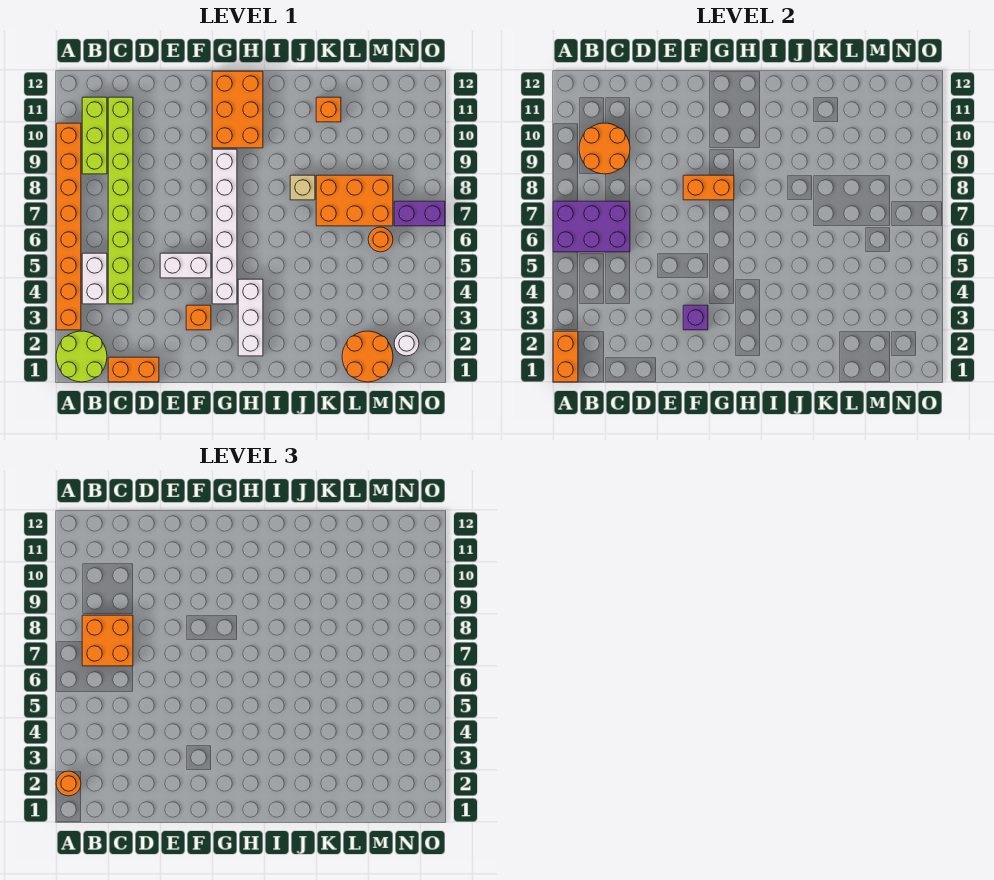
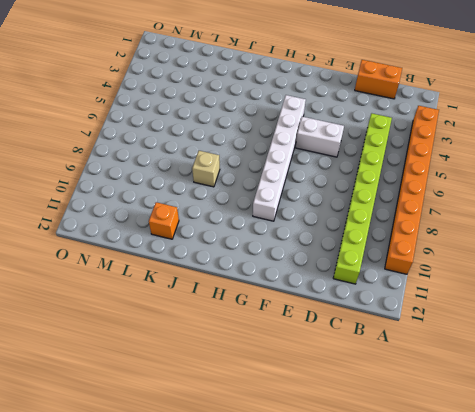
none -> lime round brick A1:B2 level 1
none -> white brick B4:B5 level 1
none -> lime brick B9:B11 level 1

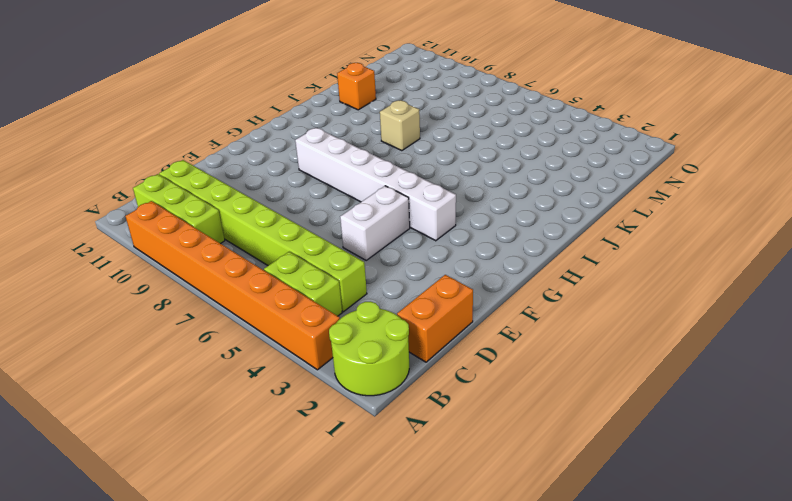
lime brick B4:B5 level 1 -> white brick B4:B5 level 1
none -> orange brick F3 level 1
none -> orange brick G10:H12 level 1
none -> white brick H2:H4 level 1

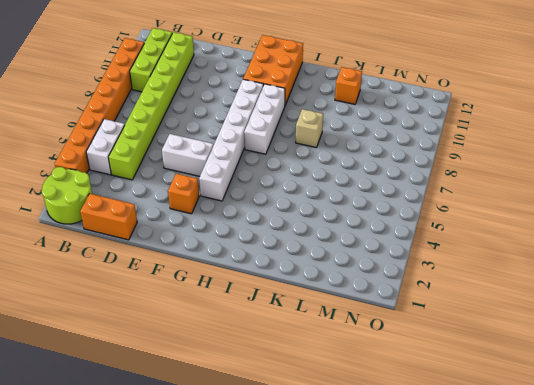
white brick H7:H9 level 1 -> white brick H2:H4 level 1
none -> orange brick K7:M8 level 1
none -> orange round brick L1:M2 level 1
none -> orange round brick M6 level 1

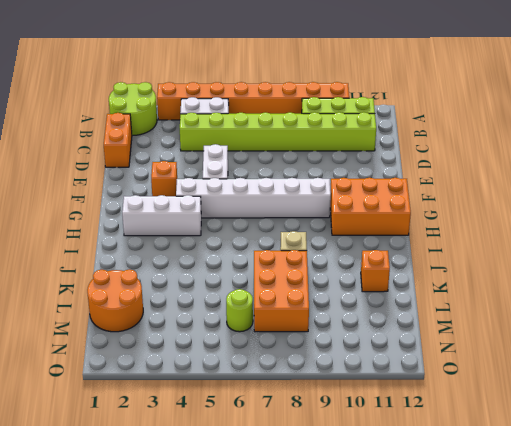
lime round brick M6 level 1 -> orange round brick M6 level 1
none -> white round brick N2 level 1
none -> purple brick N7:O7 level 1
none -> orange brick A1:A2 level 2

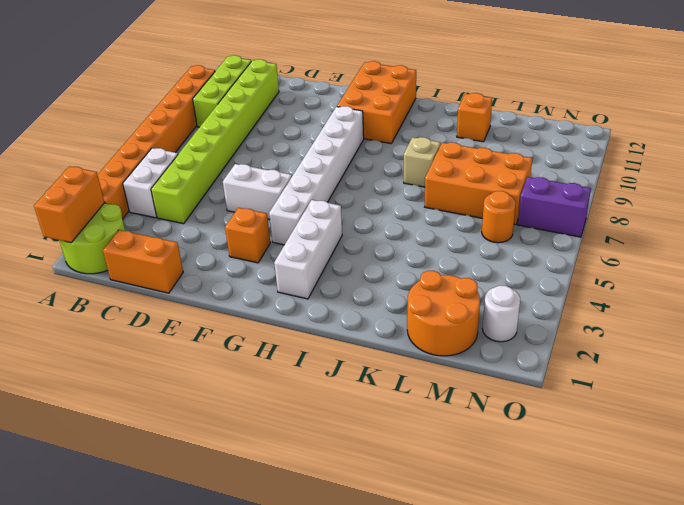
none -> purple brick A6:C7 level 2
none -> orange round brick B9:C10 level 2
none -> purple brick F3 level 2

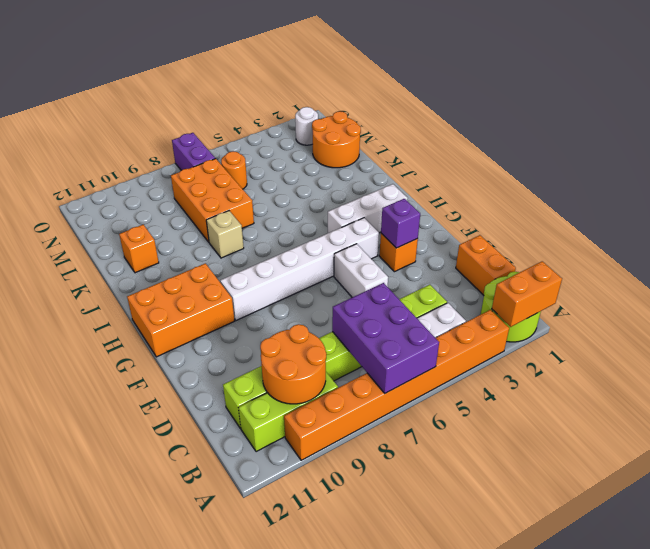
none -> orange brick F8:G8 level 2
none -> orange round brick A2 level 3
none -> orange brick B7:C8 level 3

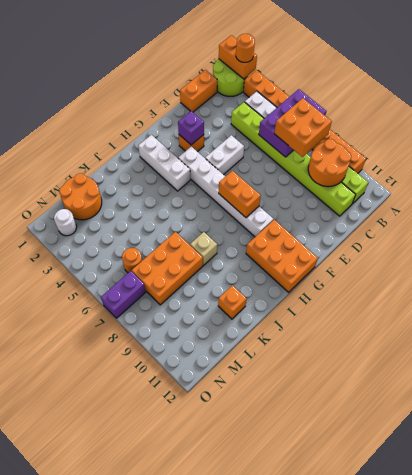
orange brick G7:G8 level 2 -> orange brick F8:G8 level 2

